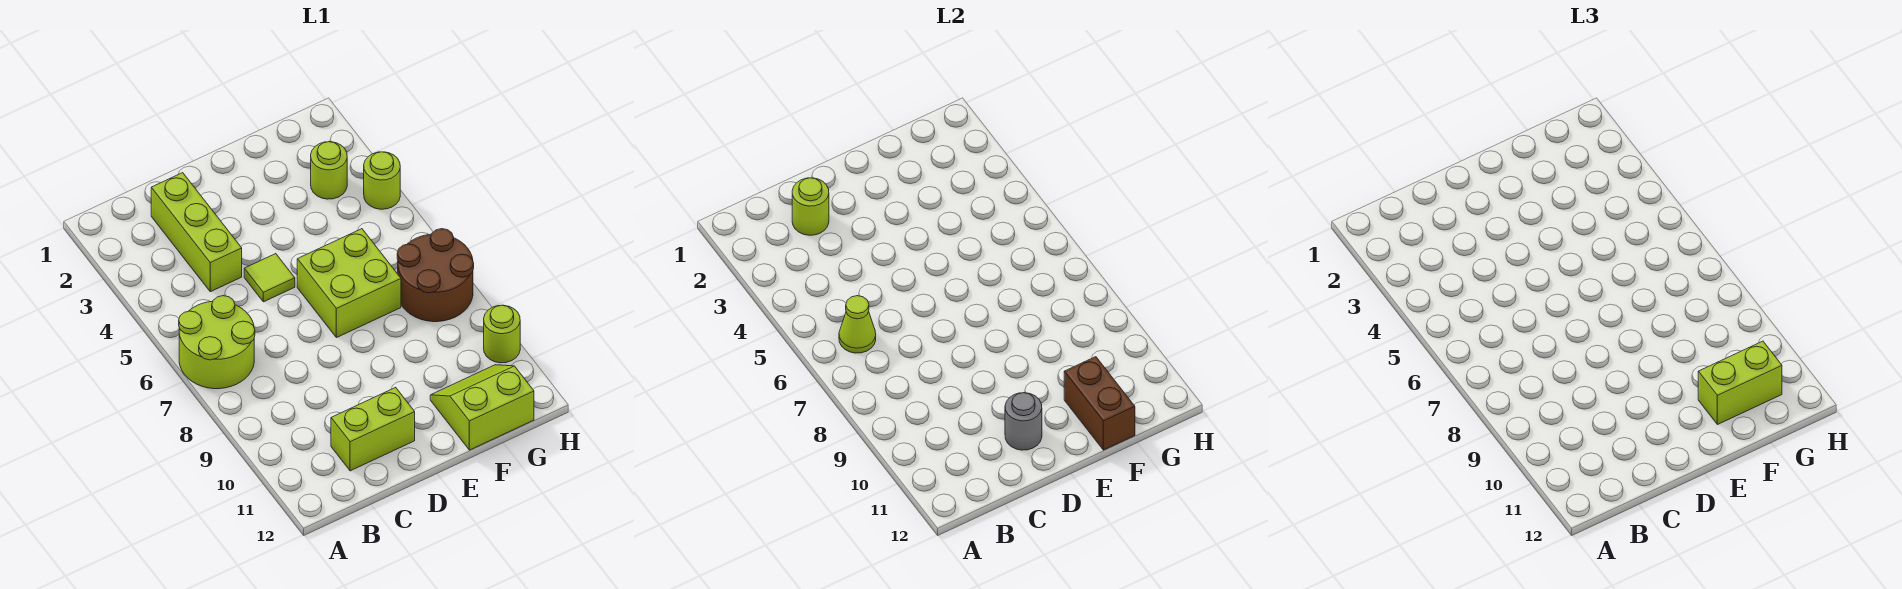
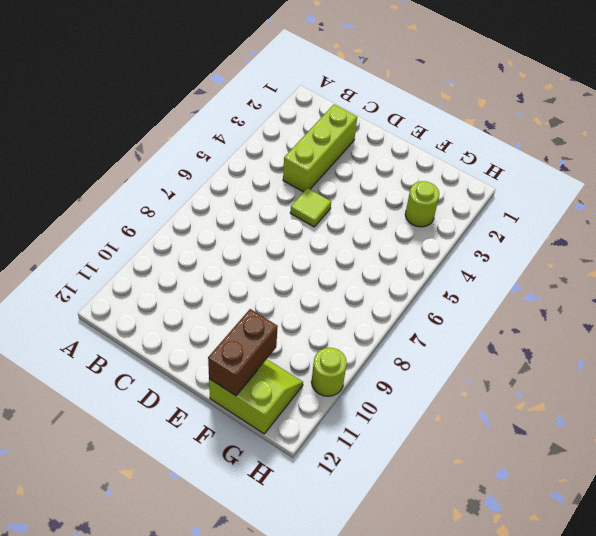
none -> lime round brick A6:B7 level 1
none -> lime brick C11:D11 level 1
none -> lime brick E6:F7 level 1

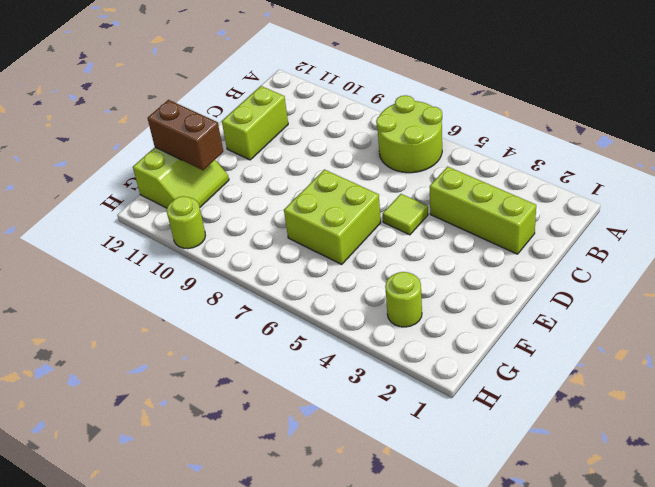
none -> brown round brick G7:H8 level 1
none -> lime round brick H4 level 1
none -> lime cone B6 level 2

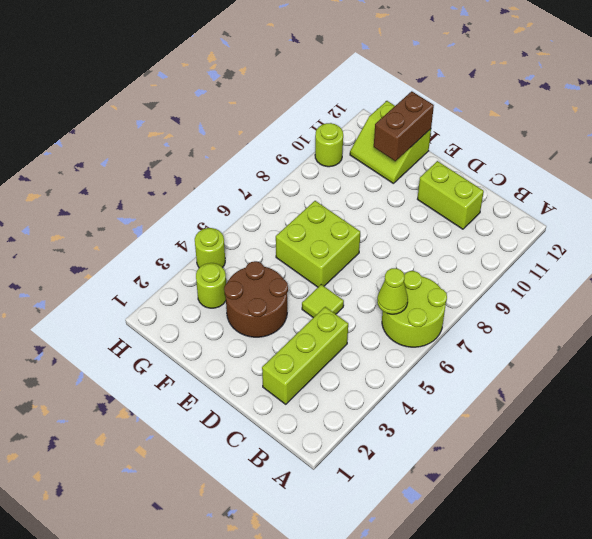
brown round brick E3:F4 level 1 -> brown round brick G7:H8 level 1
none -> lime round brick C2 level 2
none -> grey round brick D11 level 2
none -> lime brick F11:G11 level 3

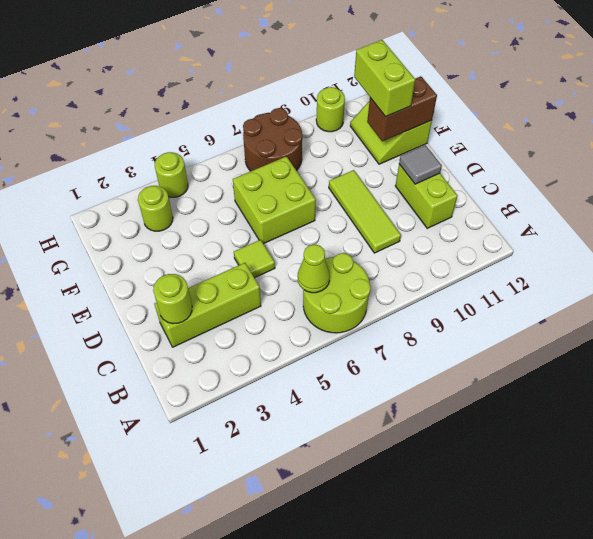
lime tile C9:E9 level 1 -> none
grey tile D11 level 2 -> grey round brick D11 level 2

